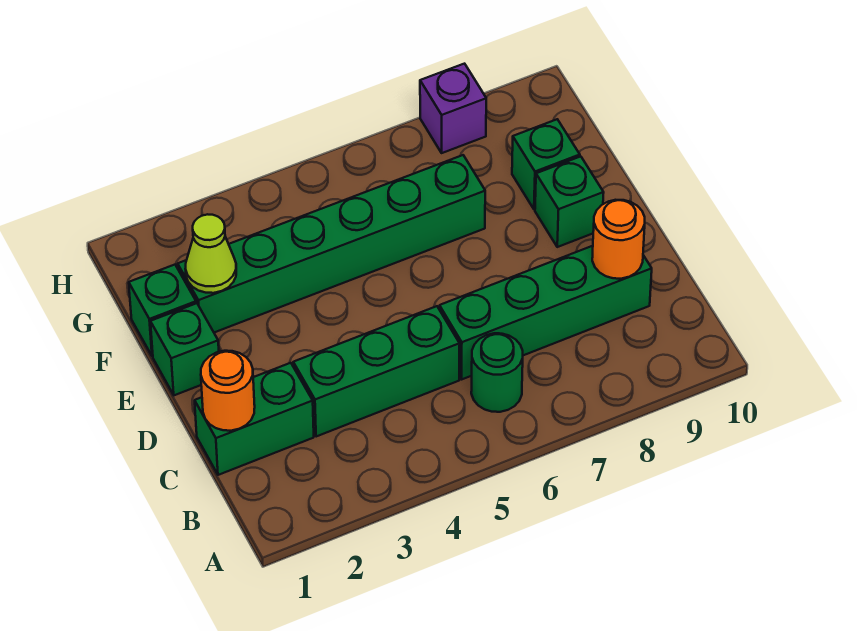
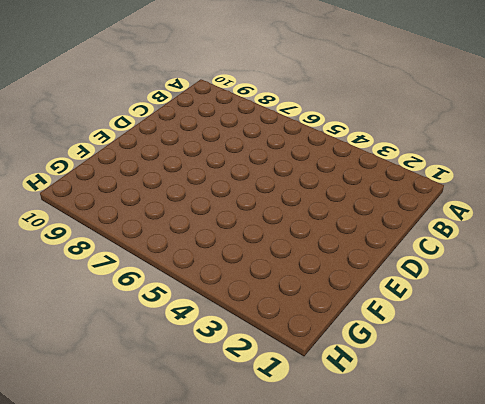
none -> green round brick B6 level 1
none -> green brick C1:C2 level 1
none -> green brick C3:C5 level 1

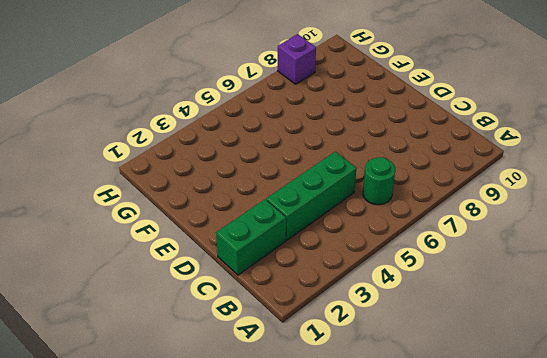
none -> green brick C6:C9 level 1
none -> green brick E1 level 1
none -> green brick E9 level 1

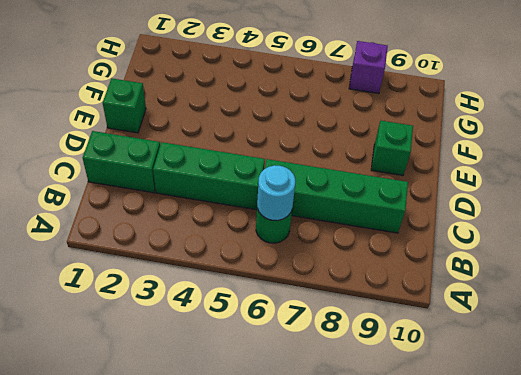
cyan round brick B6 level 2 -> none
none -> green brick F1 level 1
none -> green brick F2:F7 level 1
none -> green brick F9 level 1

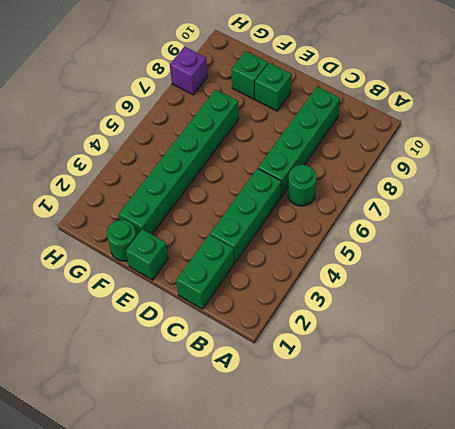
green round brick F1 level 1 -> green brick F1 level 1
none -> orange round brick C1 level 2
none -> orange round brick C9 level 2
none -> lime cone F2 level 2

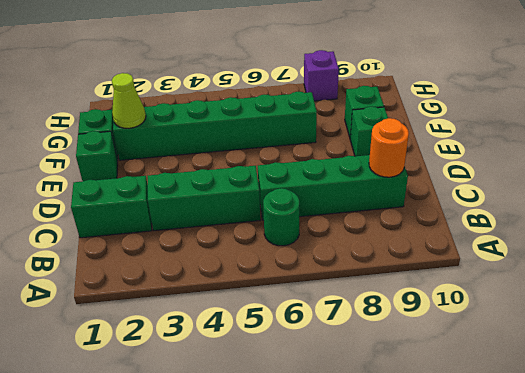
none -> orange round brick C1 level 2

